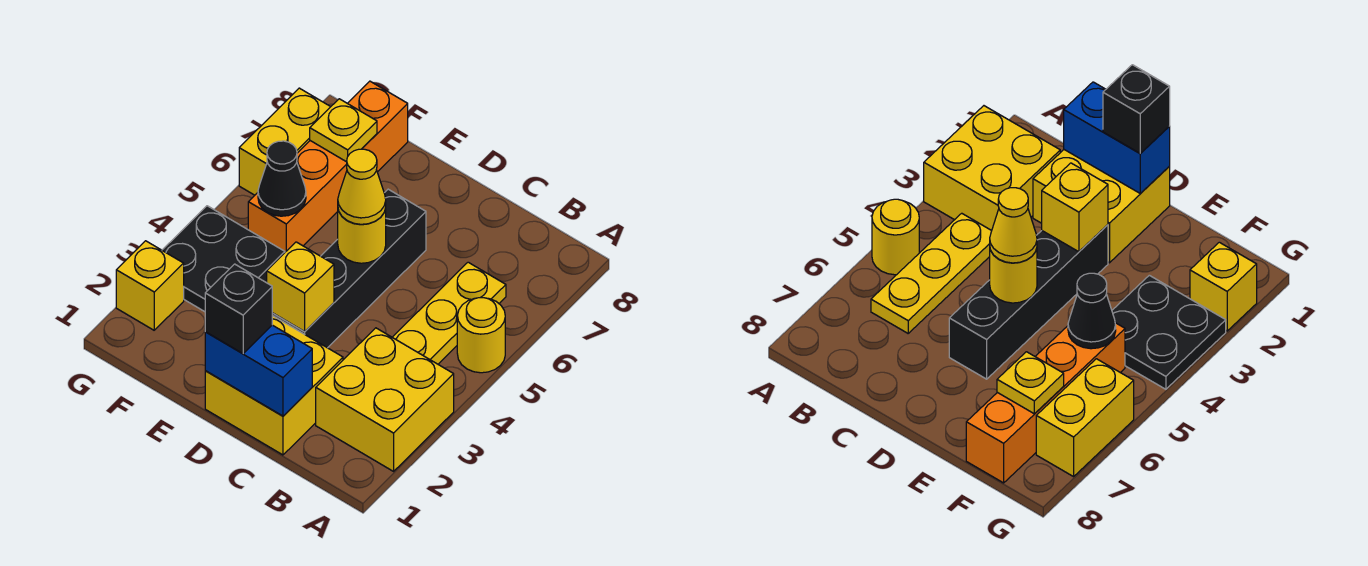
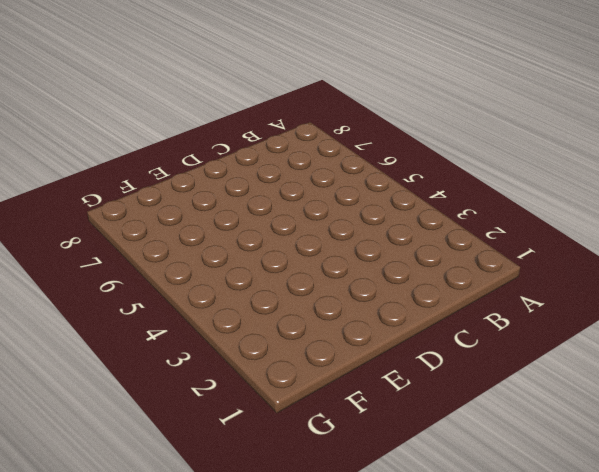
none -> yellow brick A2:B3 level 1
none -> yellow round brick A5 level 1
none -> yellow plate B4:B6 level 1

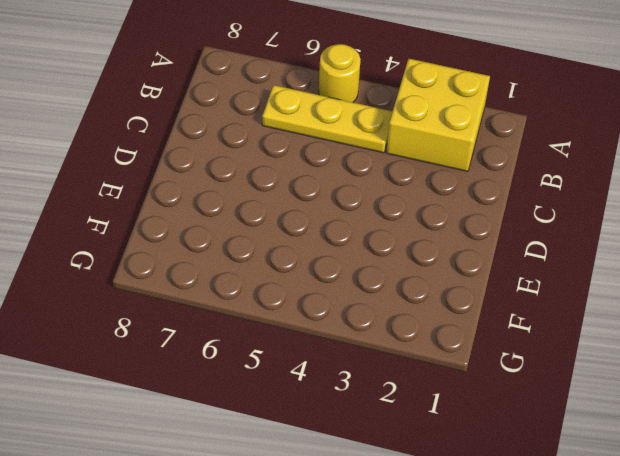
none -> yellow brick C1:D2 level 1
none -> black brick D3:D6 level 1
none -> black plate F3:G4 level 1

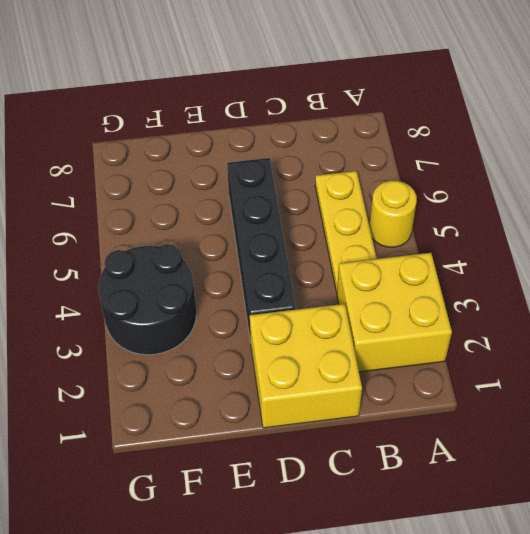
black round brick F3:G4 level 1 -> black plate F3:G4 level 1
none -> orange brick F5:F8 level 1
none -> yellow brick G2 level 1
none -> yellow brick G6:G7 level 1

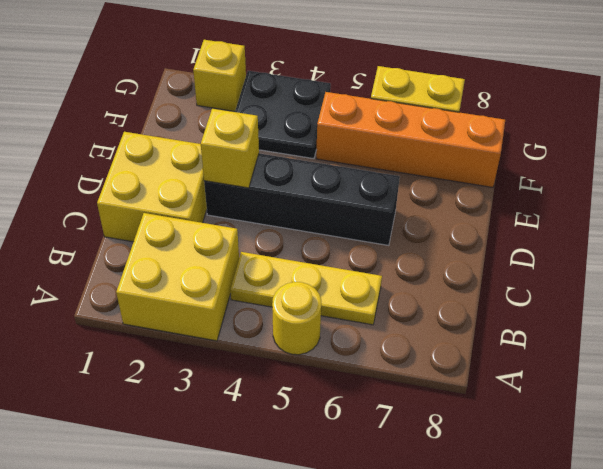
none -> blue brick C1:D1 level 2
none -> yellow round brick D5 level 2
none -> black cone F5 level 2

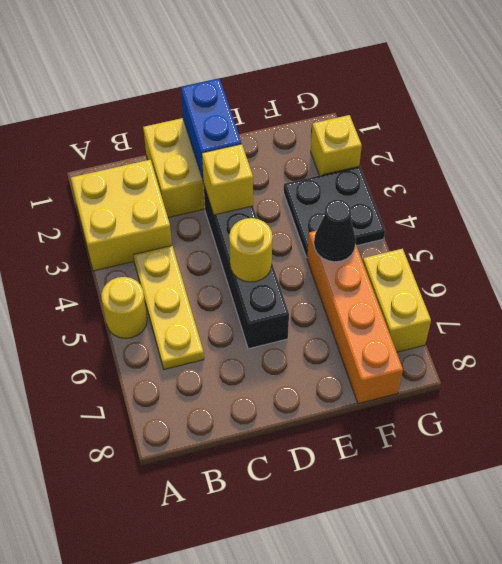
blue brick D1:D2 level 2 -> blue brick C1:D1 level 2
none -> yellow plate F7 level 2
none -> black brick D1 level 3
none -> yellow cone D5 level 3

